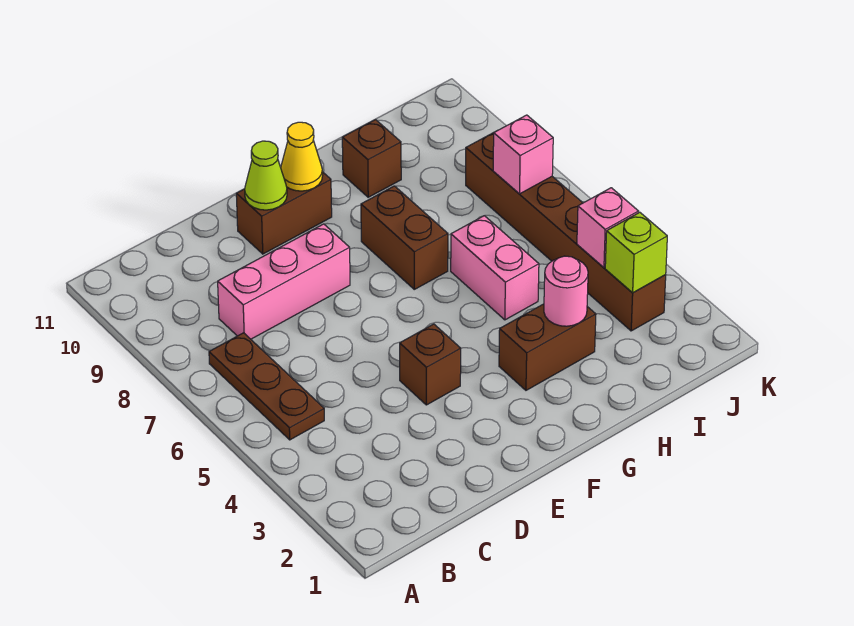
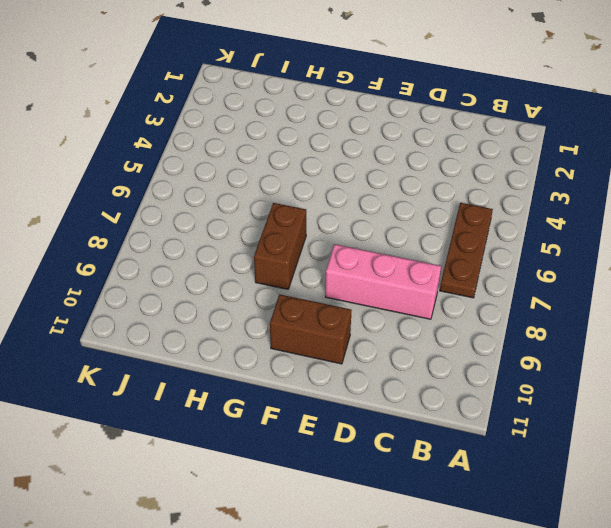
none -> brown brick E4 level 1
none -> brown brick G3:H3 level 1
none -> pink brick H5:H6 level 1

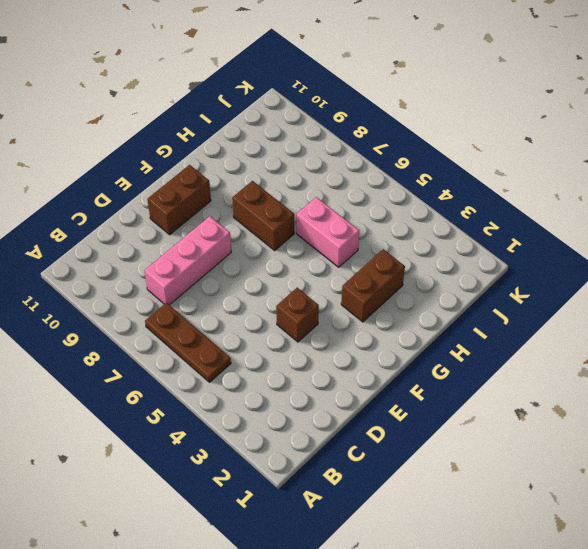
none -> brown brick H10 level 1
none -> brown brick J3:J8 level 1
none -> lime cone E10 level 2

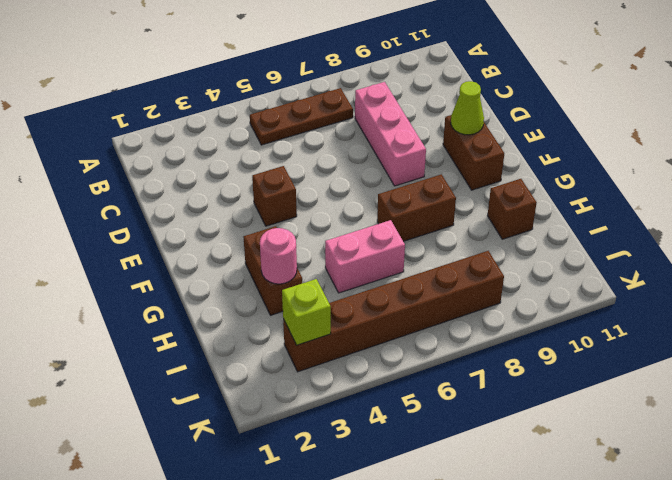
none -> yellow cone F10 level 2
none -> pink brick J4 level 2
none -> pink brick J7 level 2

